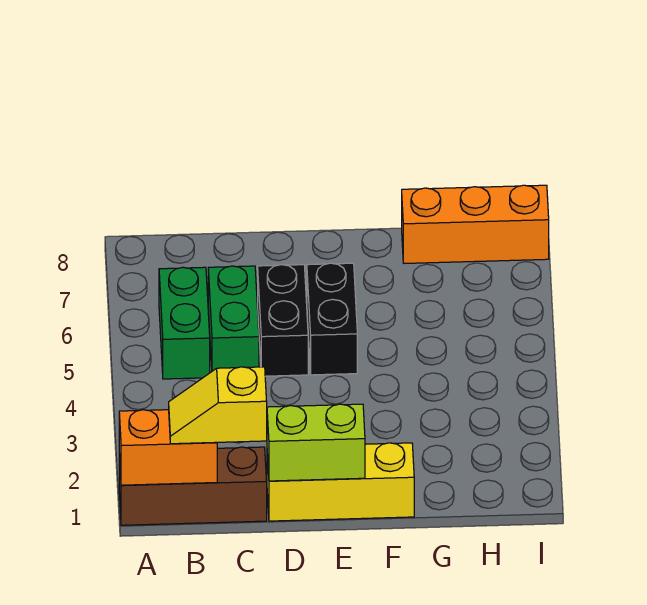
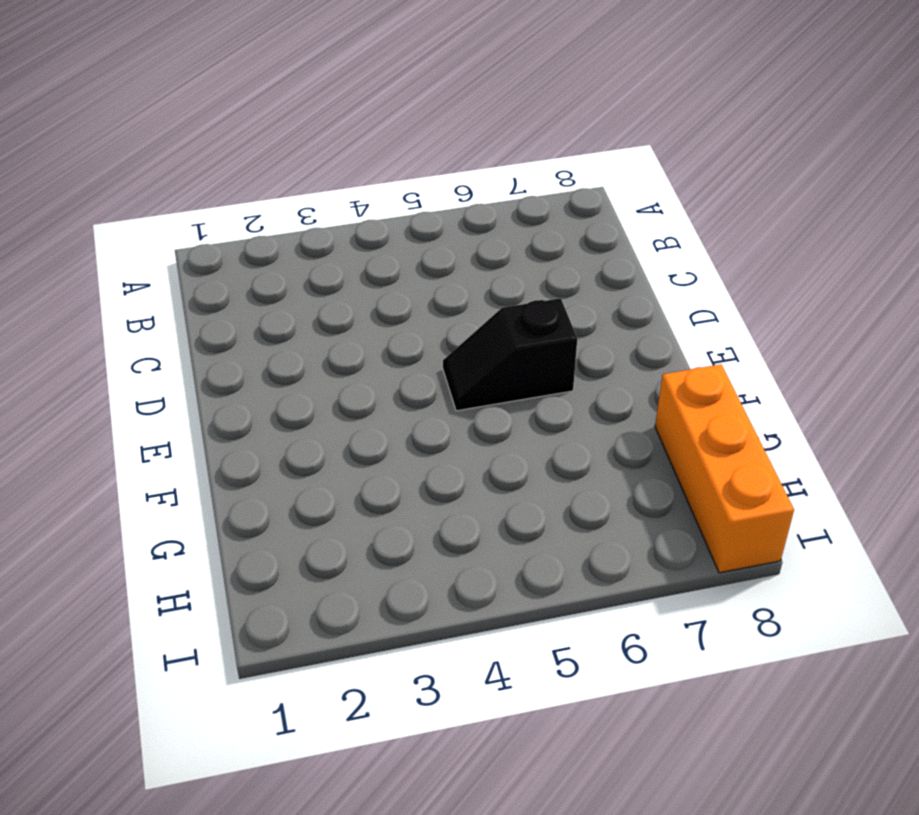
black slope E5:E6 level 1 top 6 -> black brick E5:E6 level 1
none -> brown brick A1:C1 level 1
none -> green brick B5:B6 level 1

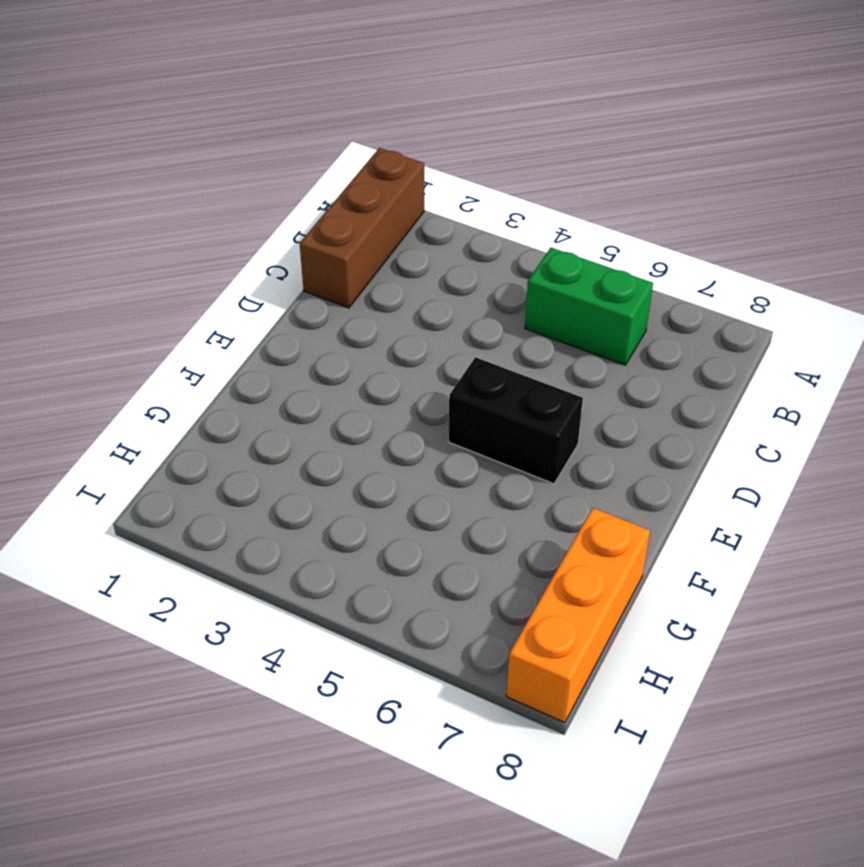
none -> green brick C5:C6 level 1
none -> yellow brick D1:F1 level 1

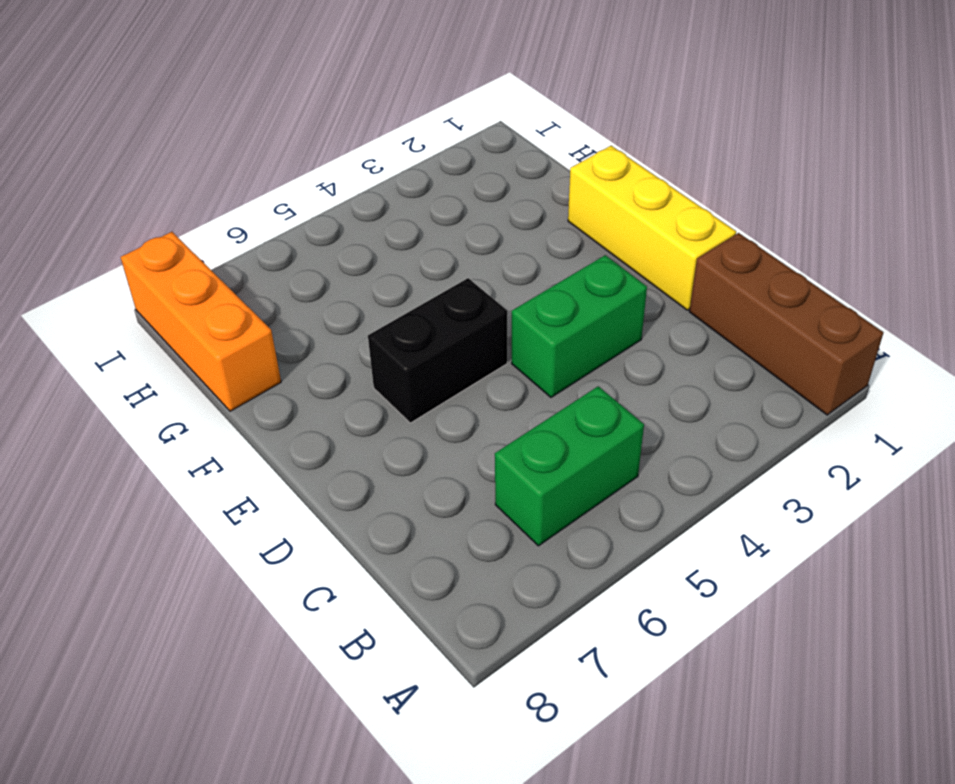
green brick D3:D4 level 1 -> green brick C5:C6 level 1
none -> black brick D5:D6 level 1
none -> orange brick A1:B1 level 2

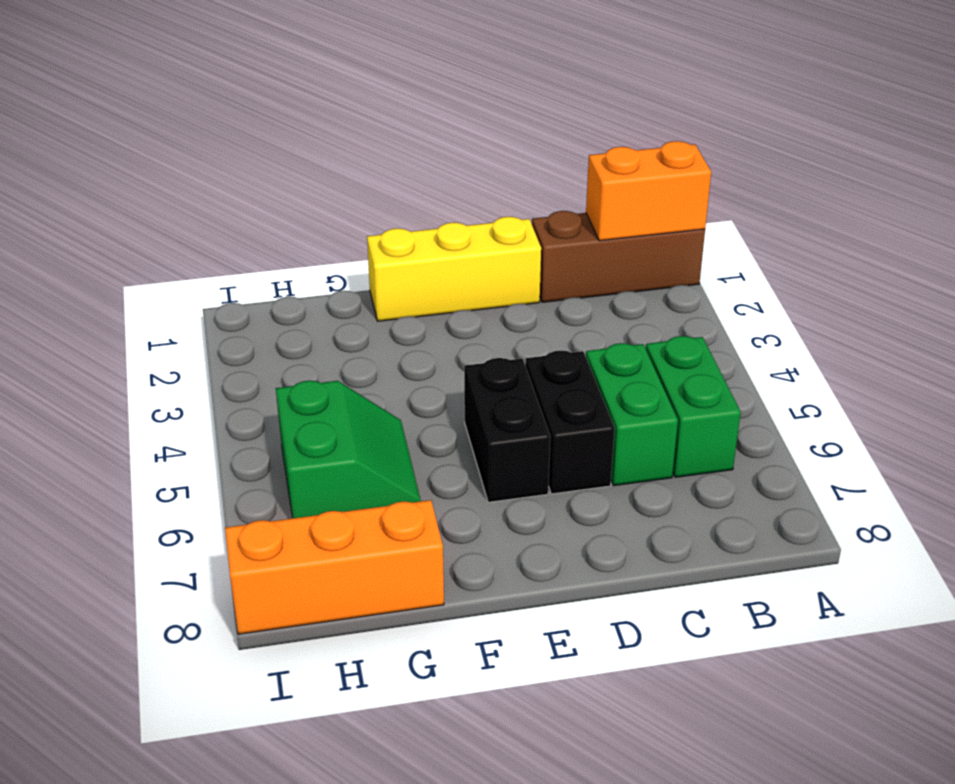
green slope G5:H6 level 1 top H -> none
none -> lime brick D1:E1 level 2
none -> yellow slope B1:C1 level 3 top C

